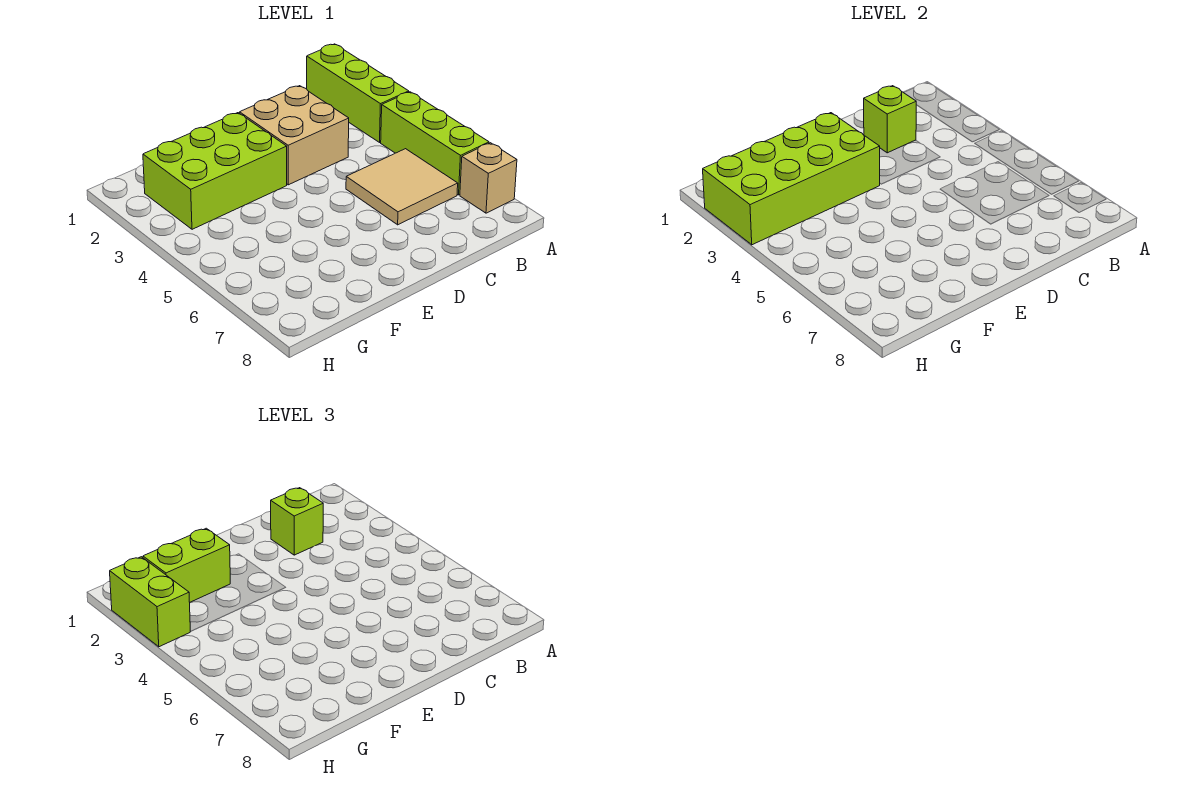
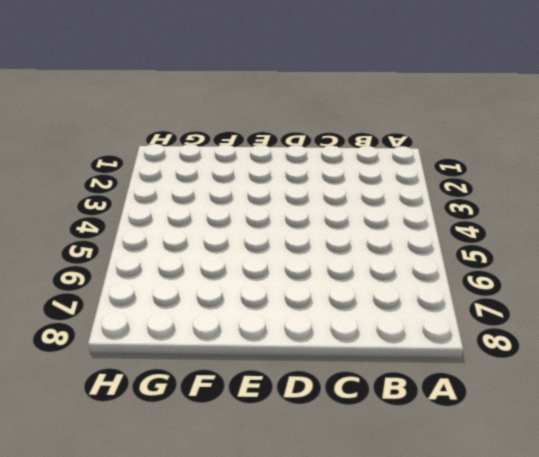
none -> lime brick A1:A3 level 1
none -> lime brick A4:A6 level 1

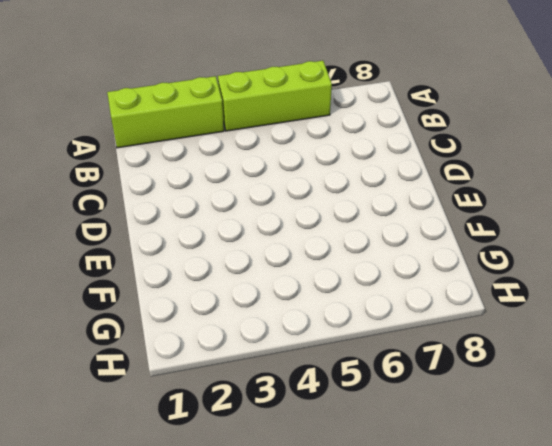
none -> tan brick A7 level 1
none -> tan tile B5:C6 level 1

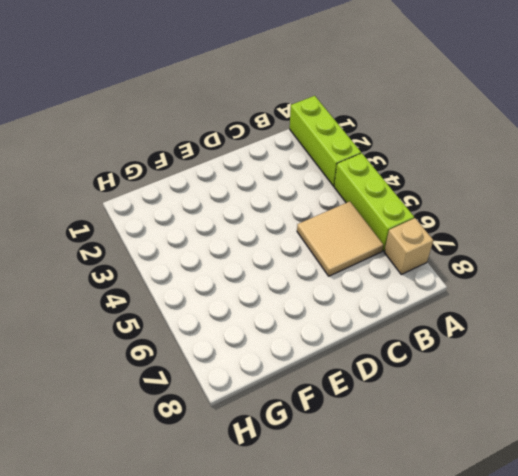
none -> tan brick C2:D3 level 1
none -> lime brick E2:G3 level 1

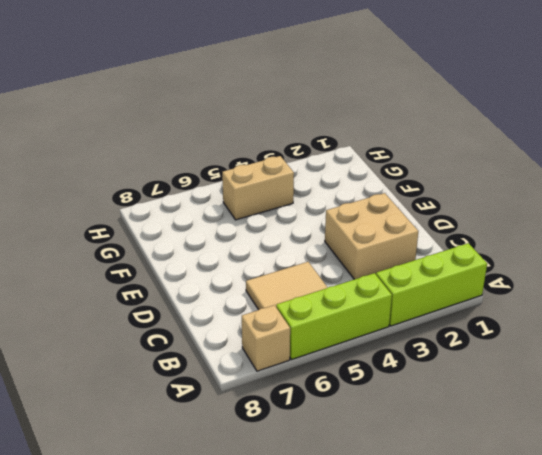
tan brick G4:G5 level 1 -> none
none -> lime brick E2:G3 level 1
none -> lime brick C2 level 2

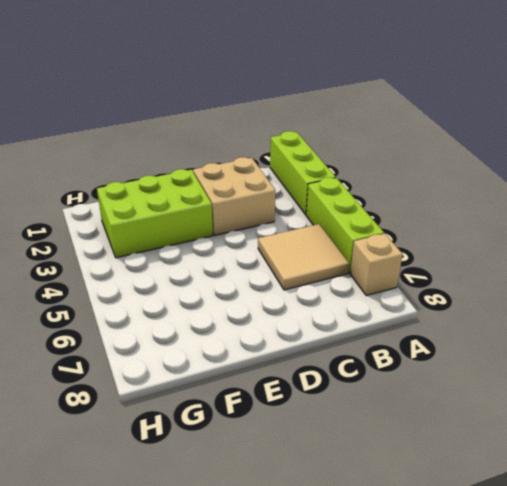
none -> lime brick C2 level 2
none -> lime brick E2:H3 level 2

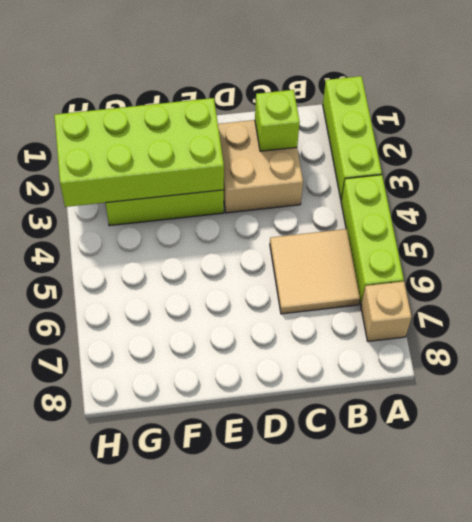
none -> lime brick C2 level 3
none -> lime brick F2:G2 level 3

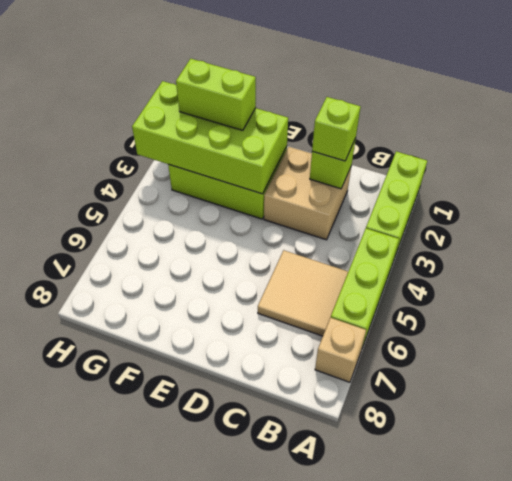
none -> lime brick H2:H3 level 3

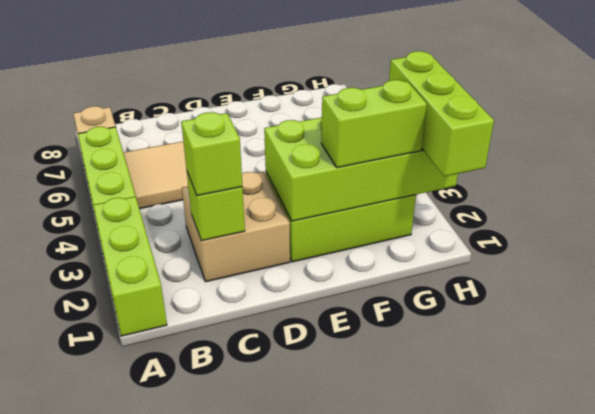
lime brick H1:H3 level 3 -> lime brick H2:H3 level 3

